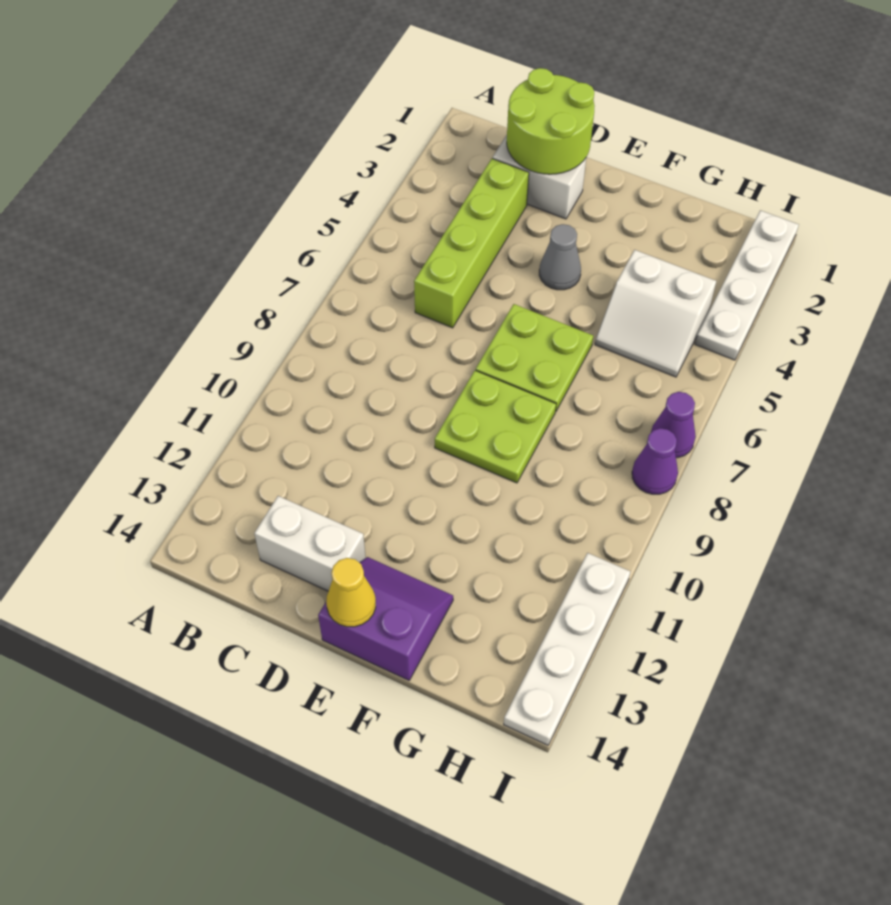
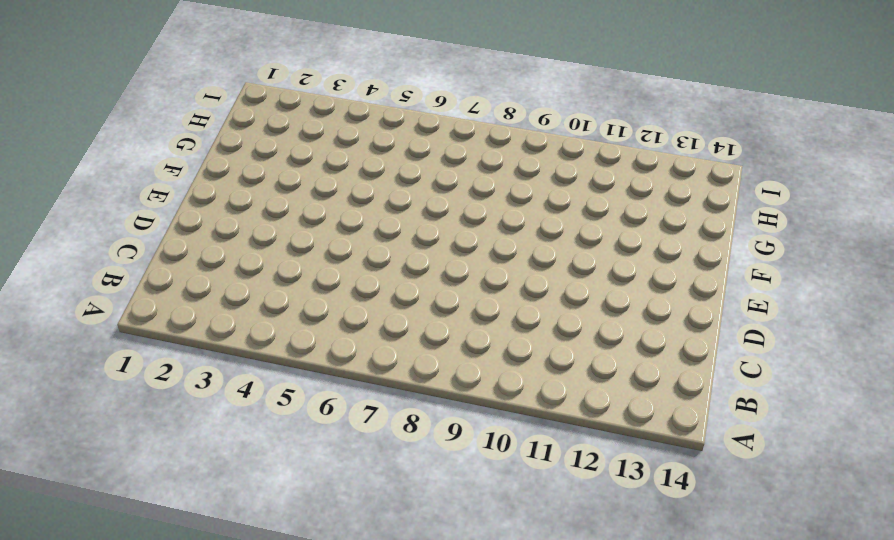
none -> white brick C2:D2 level 1
none -> lime brick C3:C6 level 1
none -> white brick C13:D13 level 1

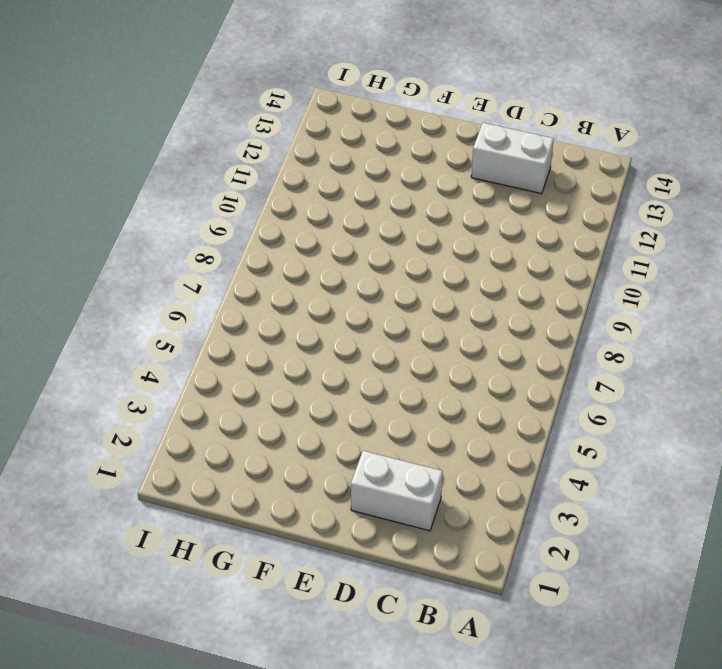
none -> lime brick C3:C6 level 1
none -> grey cone E4 level 1
none -> lime plate E6:F7 level 1

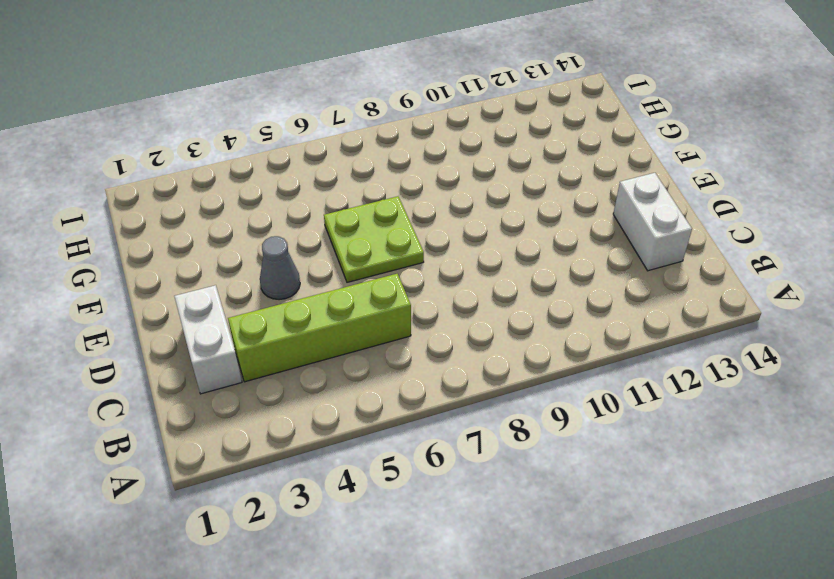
none -> lime plate E8:F9 level 1
none -> purple slope E13:F14 level 1 top 14
none -> white slope G4:H5 level 1 top 4

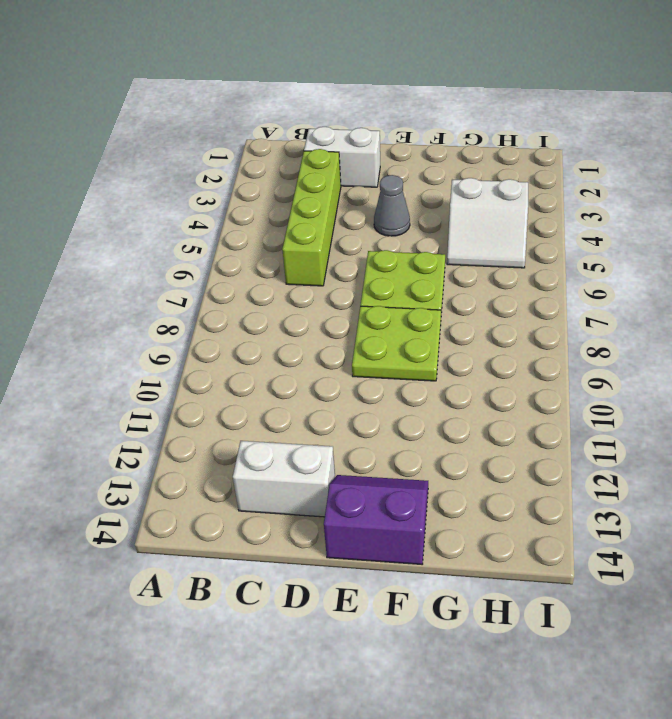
none -> white plate I1:I4 level 1
none -> purple cone I7 level 1
none -> purple cone I8 level 1

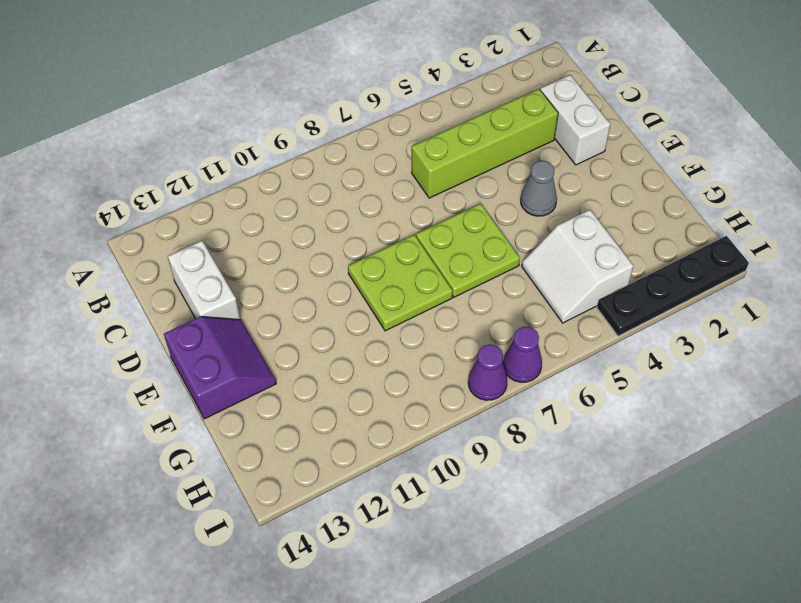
black plate I1:I4 level 1 -> white plate I1:I4 level 1
none -> white plate I11:I14 level 1
none -> lime round brick C1:D2 level 2
none -> yellow cone E14 level 2

